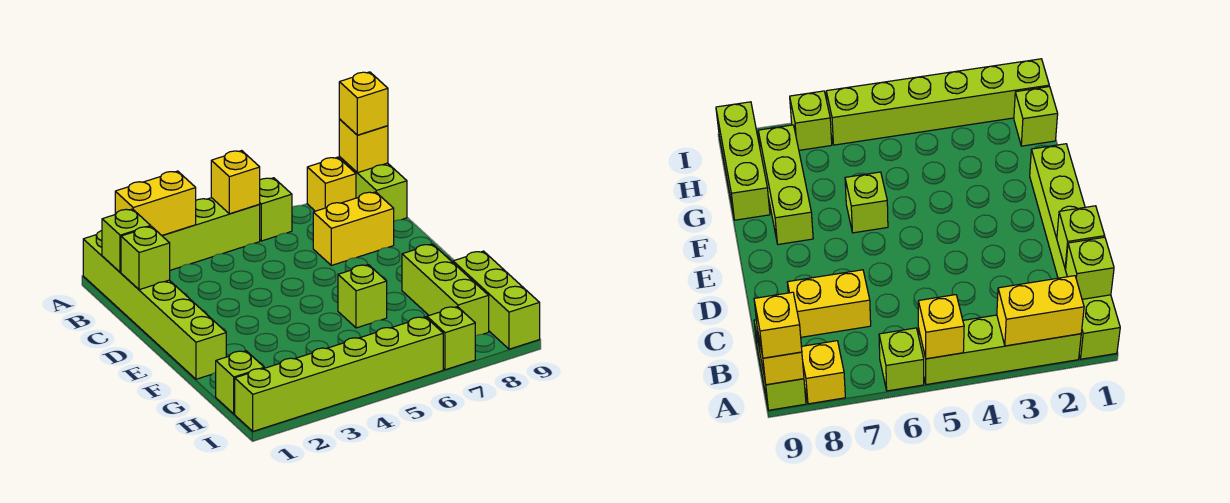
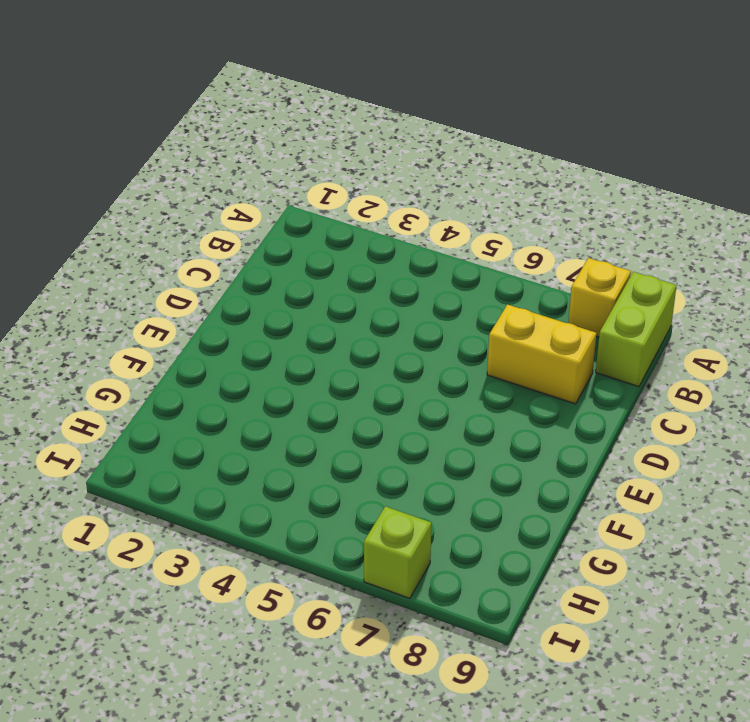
none -> lime brick A1:F1 level 1
none -> lime brick A2:A5 level 1
none -> lime brick A6 level 1

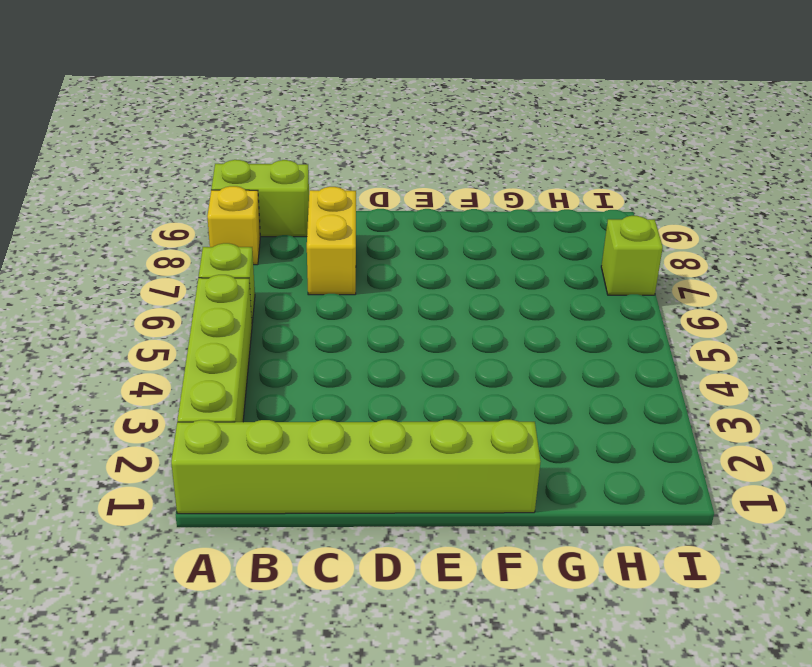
none -> lime brick F6 level 1
none -> lime brick F8:H8 level 1
none -> lime brick G9:I9 level 1

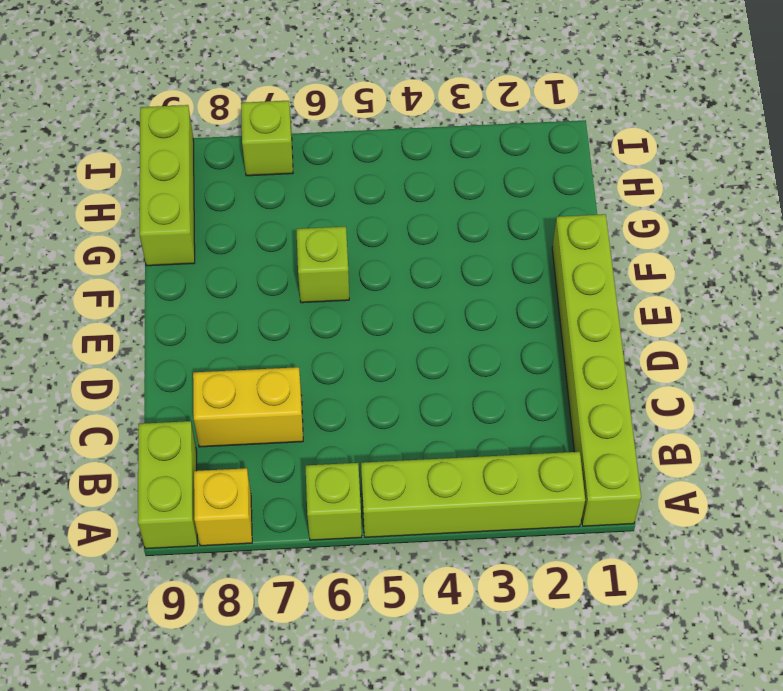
none -> lime brick F8:H8 level 1
none -> lime brick H1 level 1
none -> lime brick I1:I6 level 1

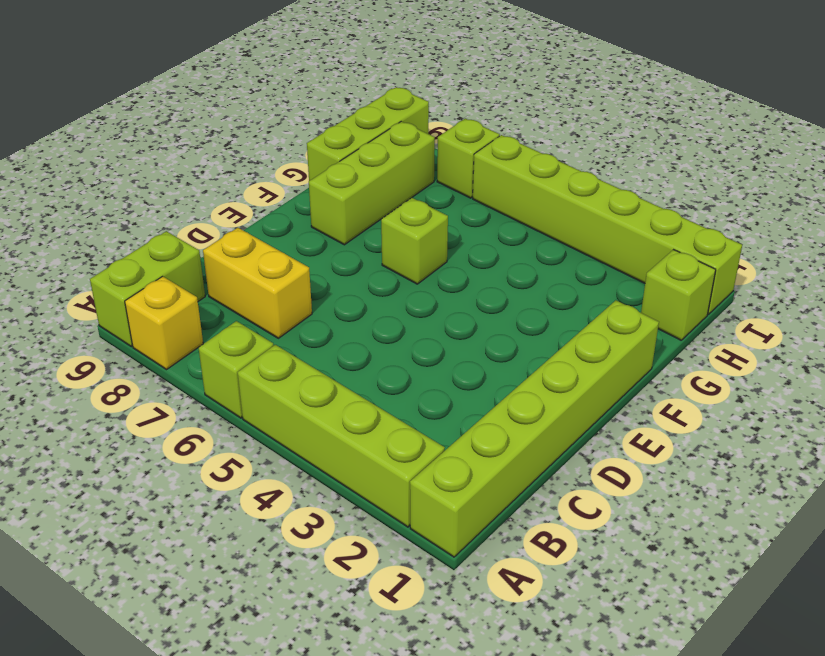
none -> yellow brick A2:A3 level 2
none -> yellow brick A5 level 2
none -> yellow brick A9 level 2

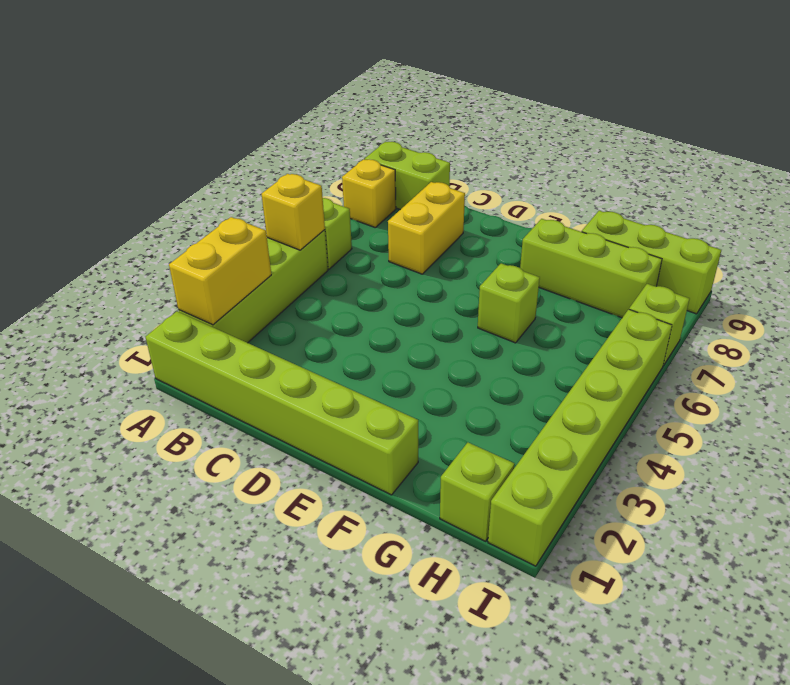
none -> yellow brick A9 level 2
none -> lime brick B1 level 2
none -> lime brick C1 level 2

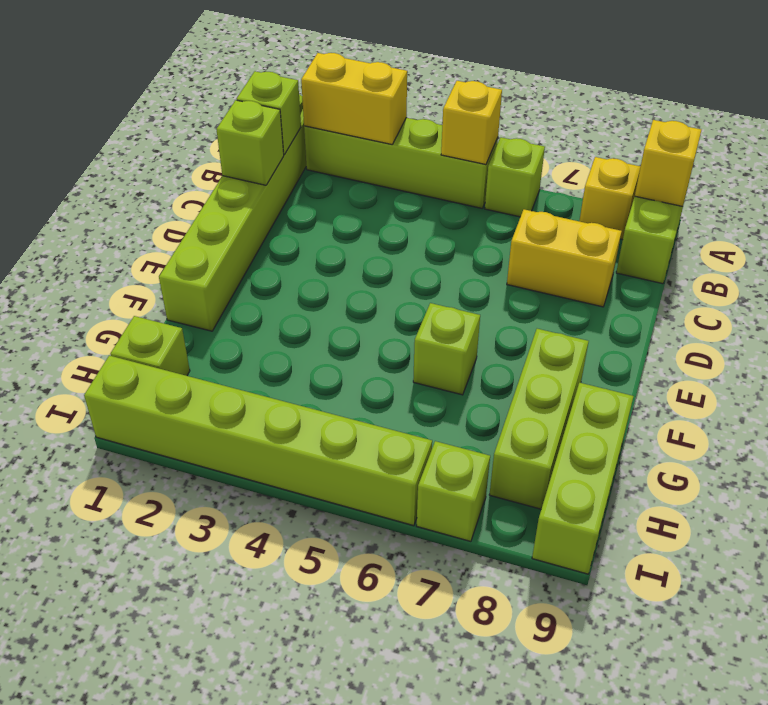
none -> yellow brick A9 level 3

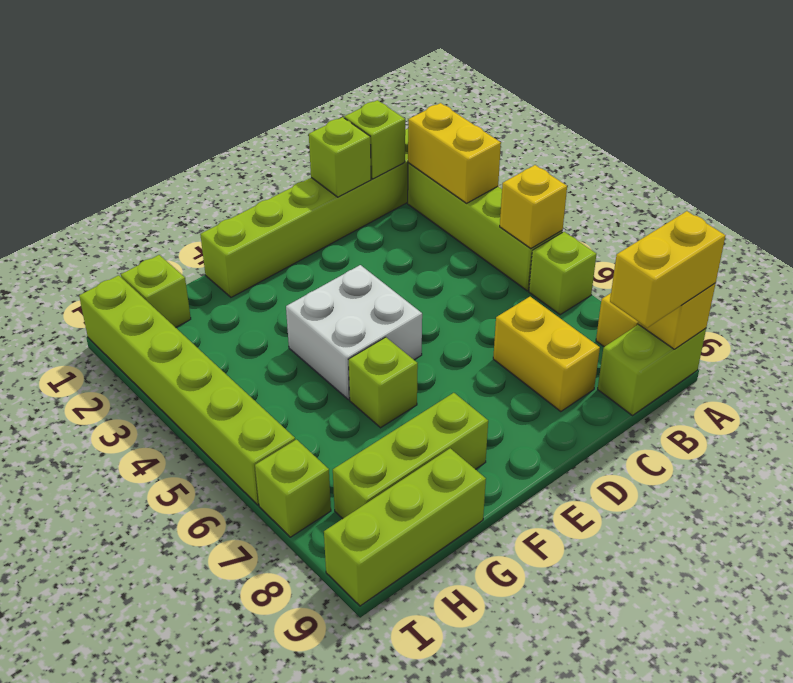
yellow brick A9:B9 level 3 -> yellow brick A9 level 3
white brick E4:F5 level 1 -> none

